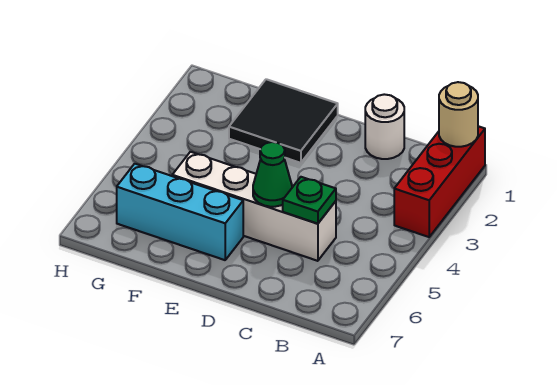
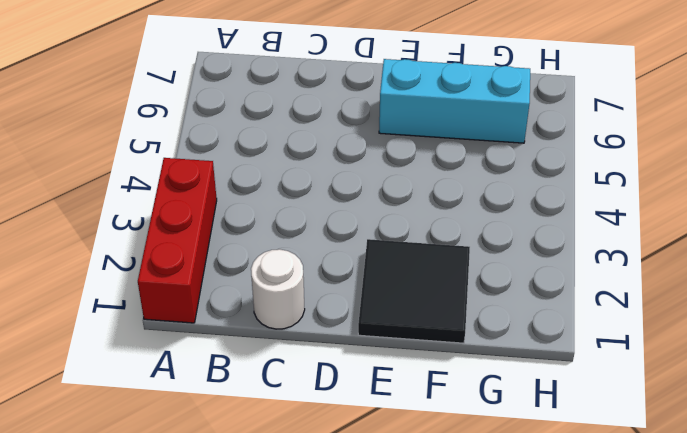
none -> white brick C5:F5 level 1
none -> tan round brick A1 level 2

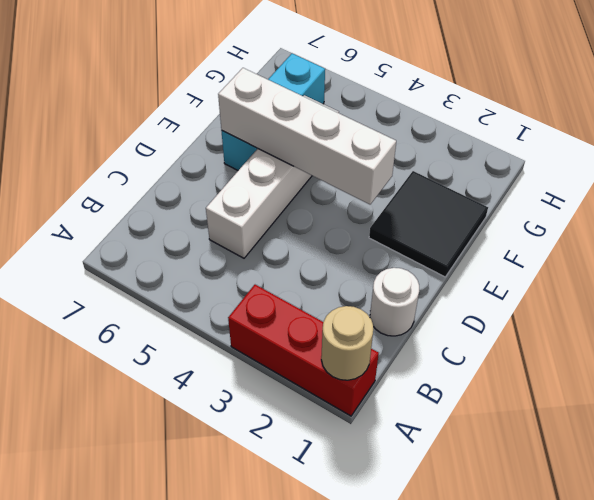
white brick E3:E6 level 2 -> none
none -> green plate C5 level 2
none -> green cone D5 level 2

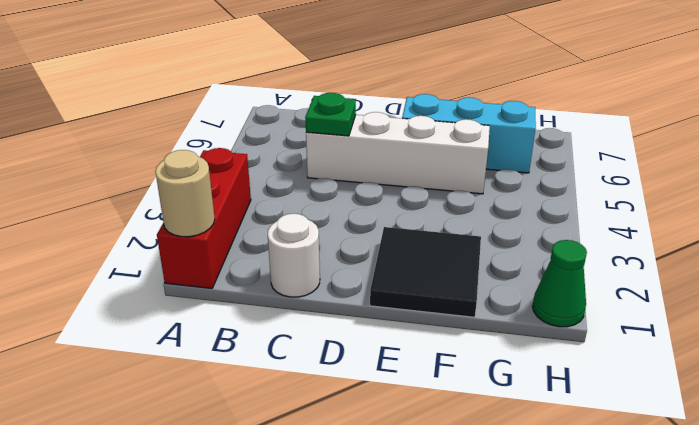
green cone H1 level 1 -> green cone D5 level 2

